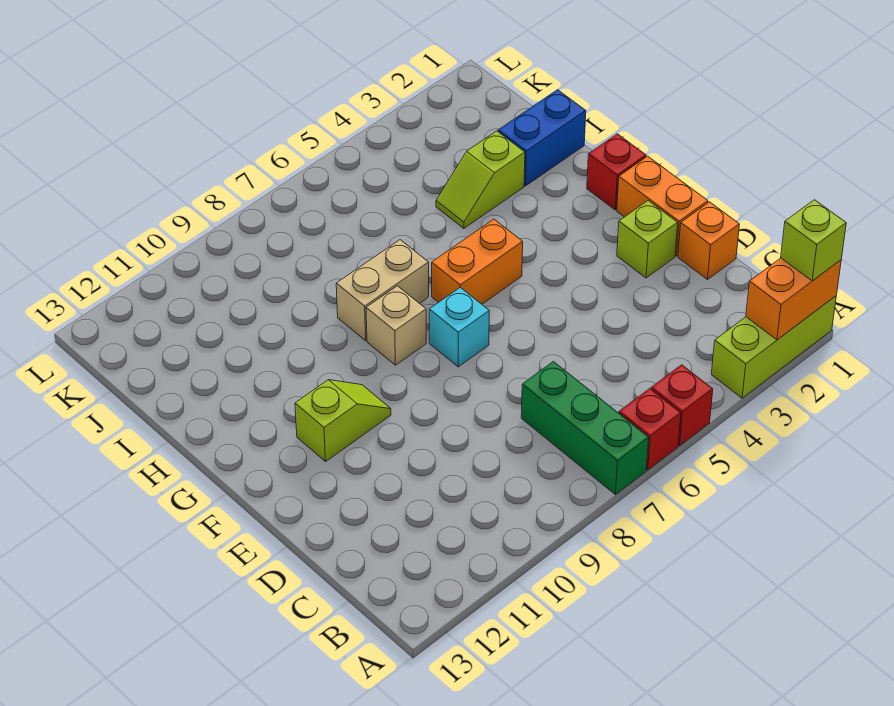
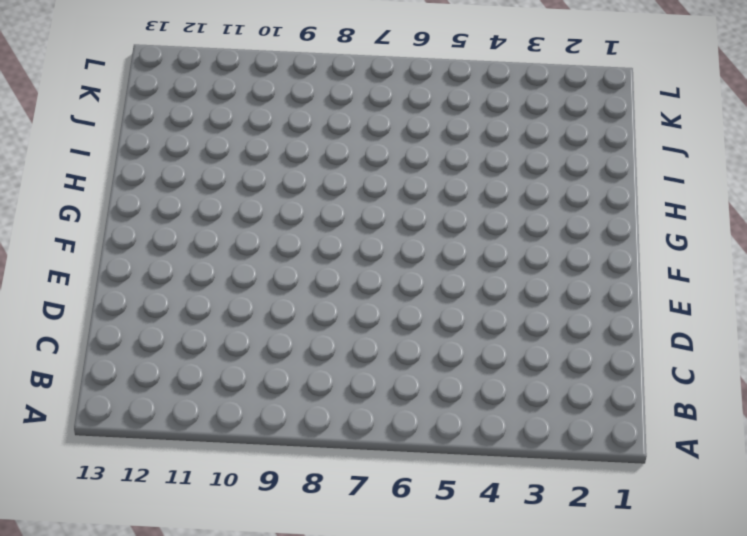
none -> lime brick A1:A3 level 1
none -> red brick A5 level 1
none -> red brick A6 level 1

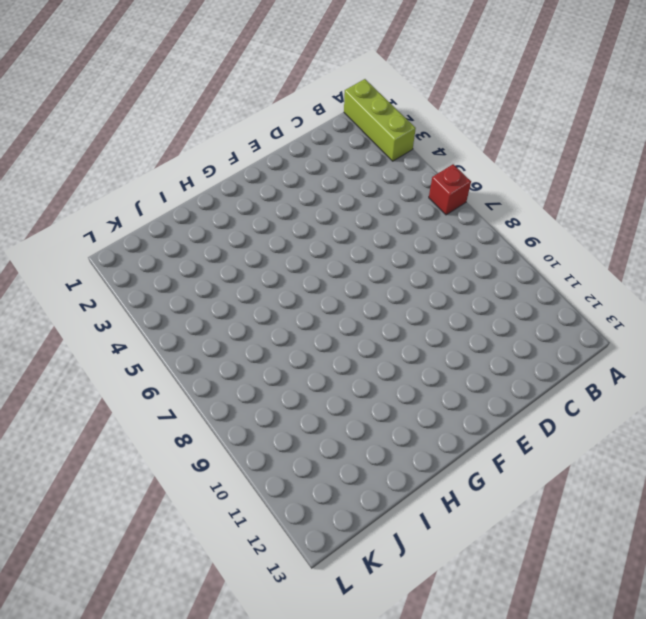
none -> red brick A5 level 1
none -> green brick A7:C7 level 1
none -> orange brick D1 level 1

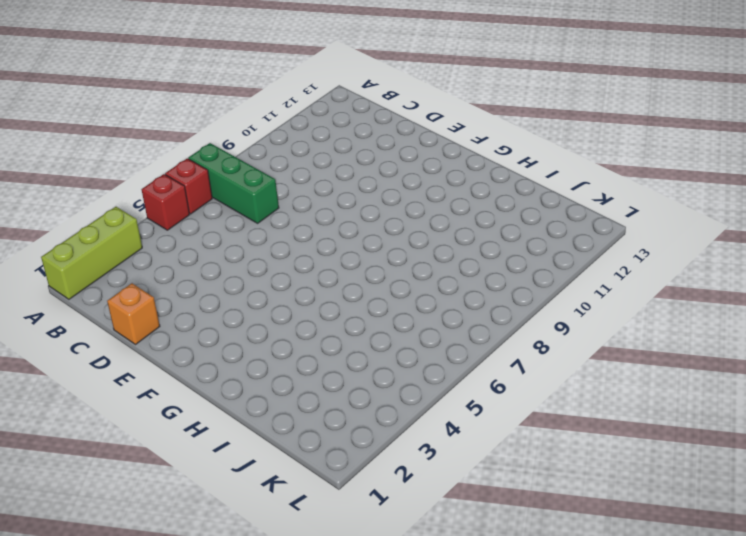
none -> orange brick E1:F1 level 1
none -> lime brick E2 level 1
none -> cyan brick F7 level 1

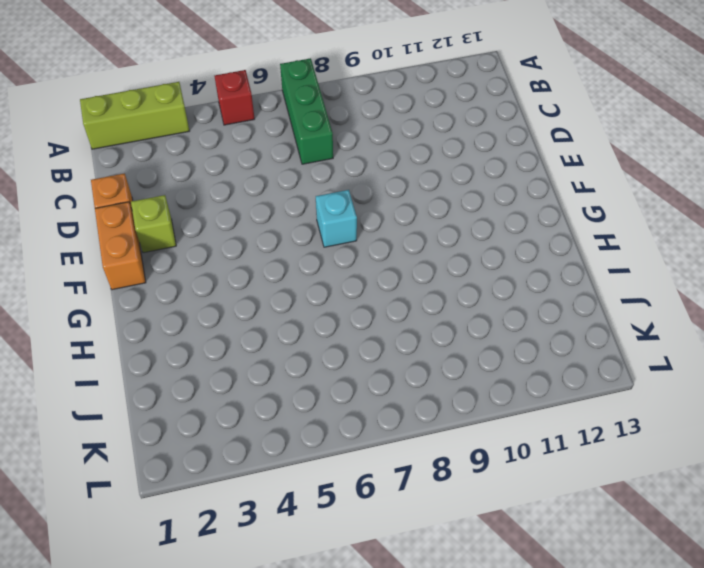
none -> red brick A6 level 1
none -> lime slope F10:F11 level 1 top 11
none -> red brick G1 level 1

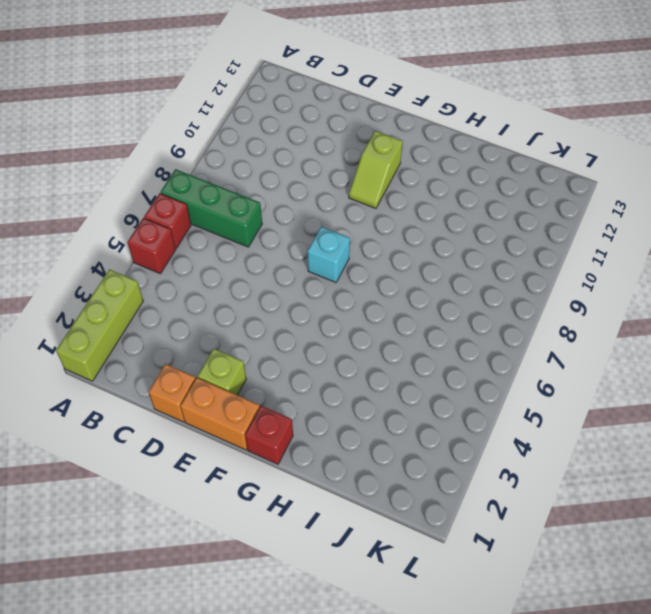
none -> orange brick G5:G6 level 1
none -> tan brick G8 level 1
none -> tan brick H7:H8 level 1

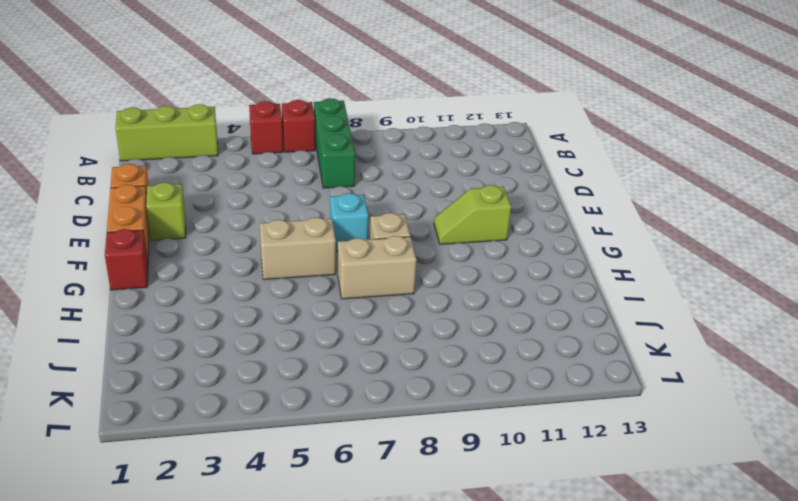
tan brick G5:G6 level 1 -> orange brick G5:G6 level 1
none -> blue brick I1:I2 level 1
none -> lime slope I3:I4 level 1 top 3
none -> orange brick A1:A2 level 2

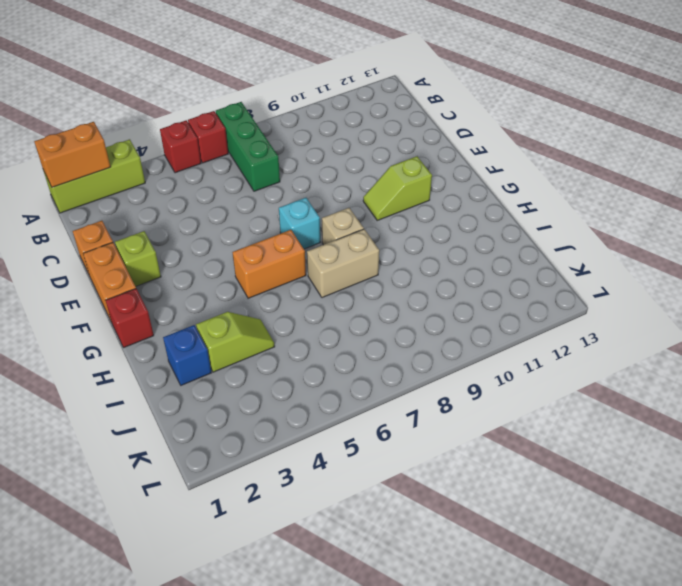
blue brick I2 level 1 -> blue brick I1:I2 level 1
none -> lime brick A1 level 3

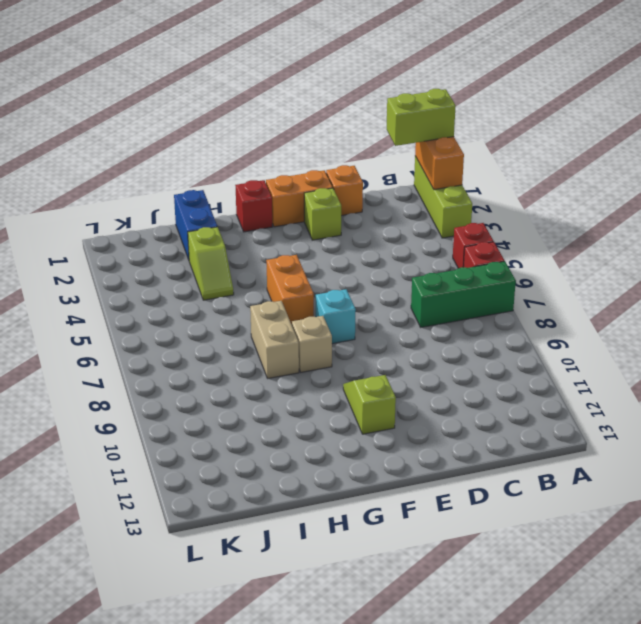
lime brick A1:B1 level 3 -> lime brick A1 level 3

